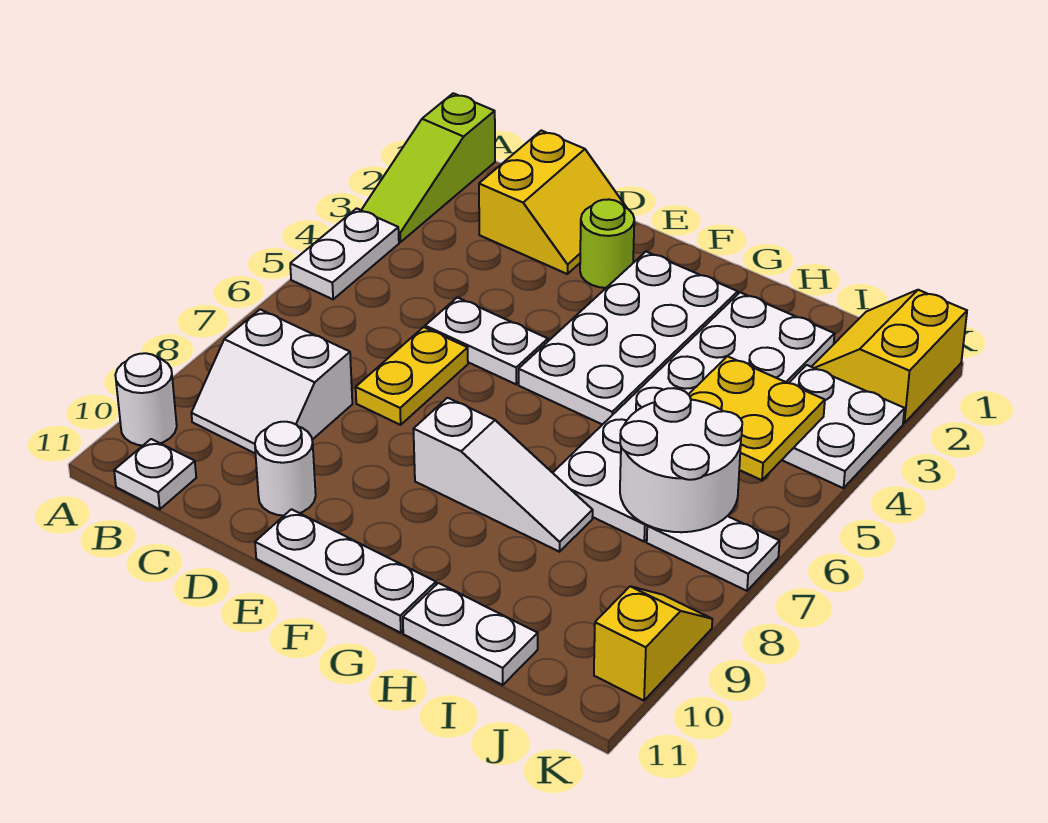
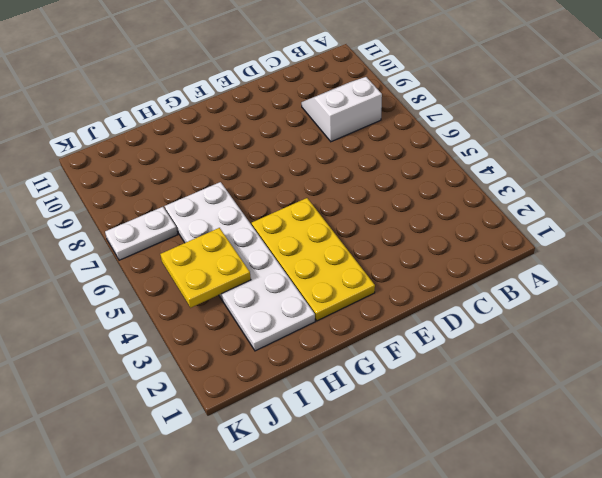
yellow plate F2:G5 level 1 -> white plate F2:G5 level 1
none -> lime slope A1:A3 level 1 top 1
none -> white plate A4:A5 level 1
none -> white round brick A10 level 1

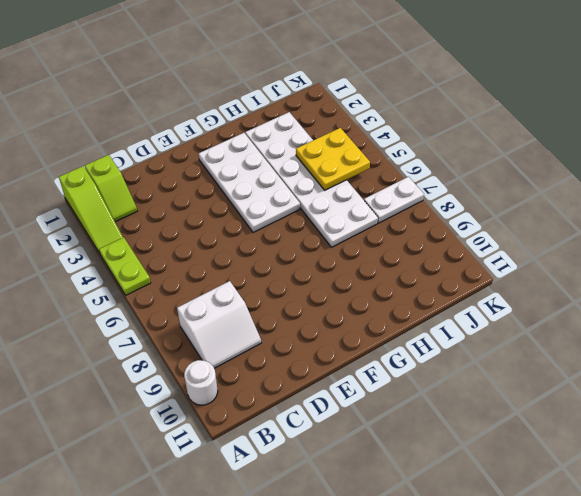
lime plate A4:A5 level 1 -> white plate A4:A5 level 1
lime slope B1:B2 level 1 top 1 -> none
none -> white plate B11 level 1
none -> yellow slope C1:D2 level 1 top C
none -> white plate D5:E5 level 1

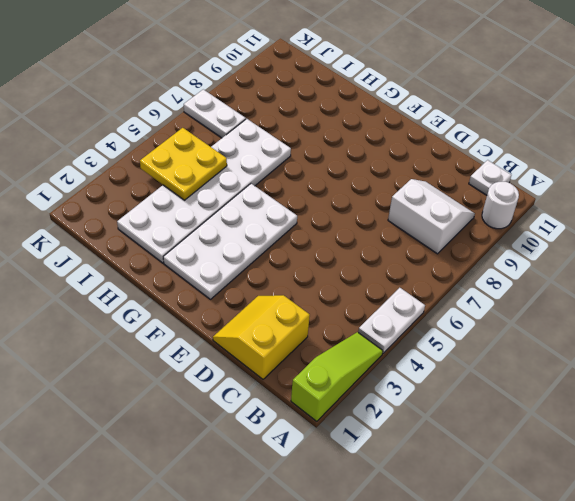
none -> white plate D5:E5 level 1
none -> yellow plate D6:D7 level 1
none -> white round brick D10 level 1

